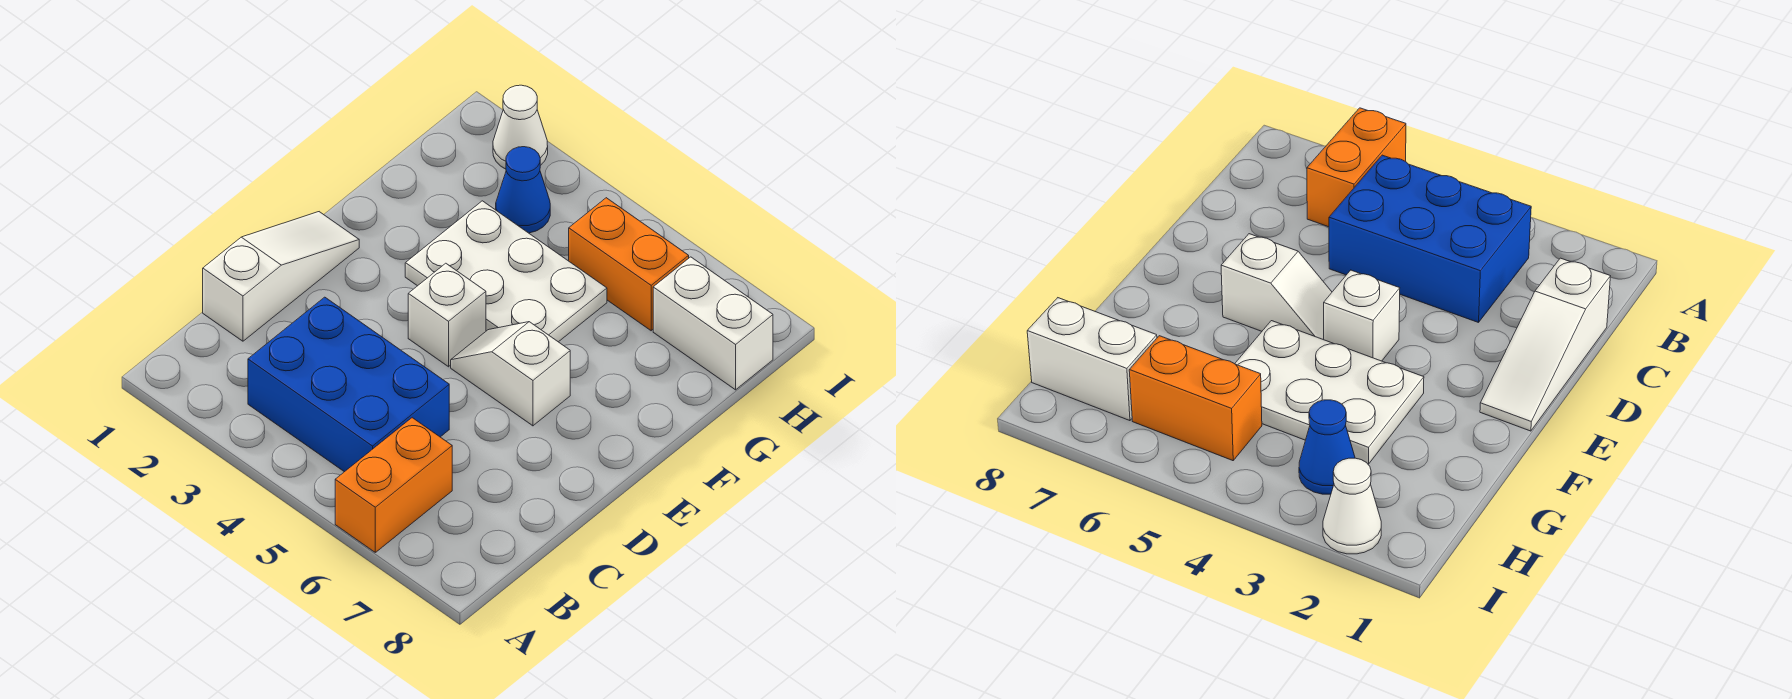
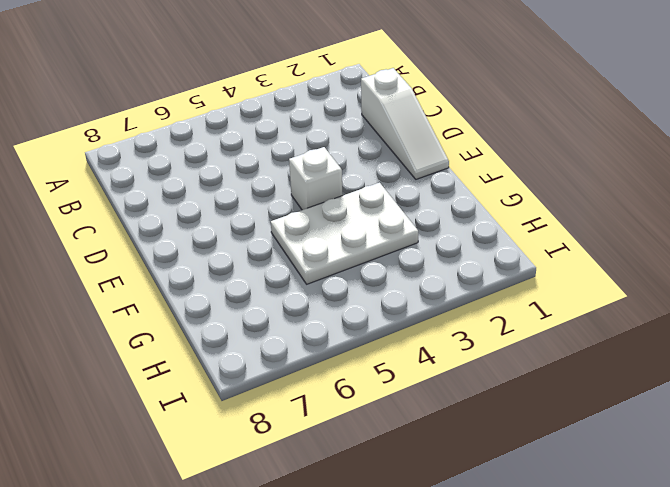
none -> orange brick A6:B6 level 1
none -> blue brick B3:C5 level 1

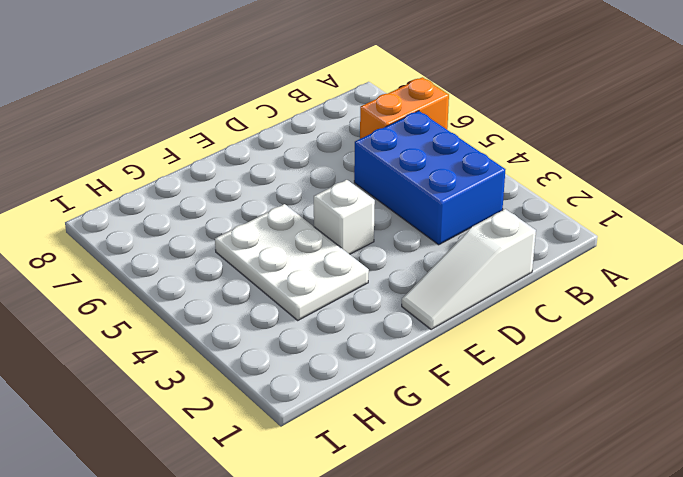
none -> white slope E5:E6 level 1 top 6
none -> blue cone H3 level 1

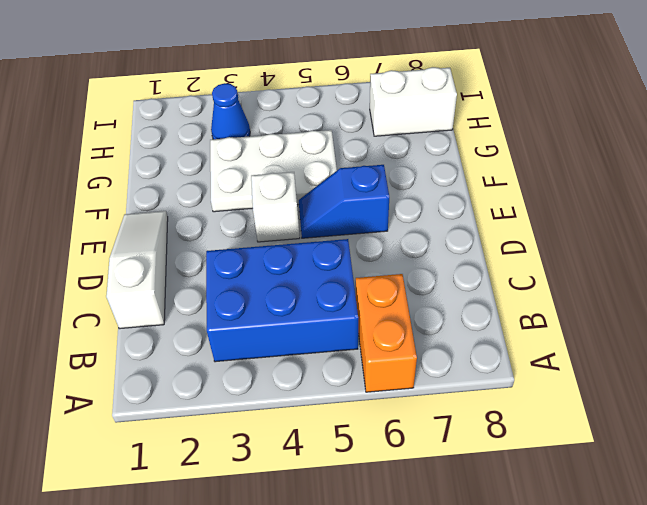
blue slope E5:E6 level 1 top 6 -> white slope E5:E6 level 1 top 6
none -> orange brick H5:H6 level 1
none -> white cone I2 level 1

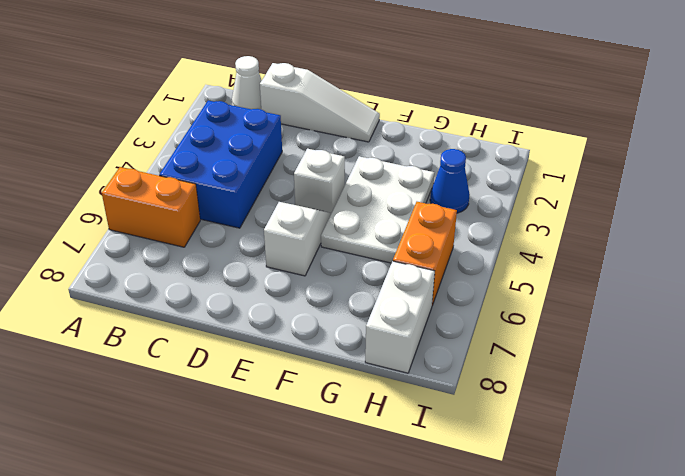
white cone B1 level 1 -> white cone I2 level 1

